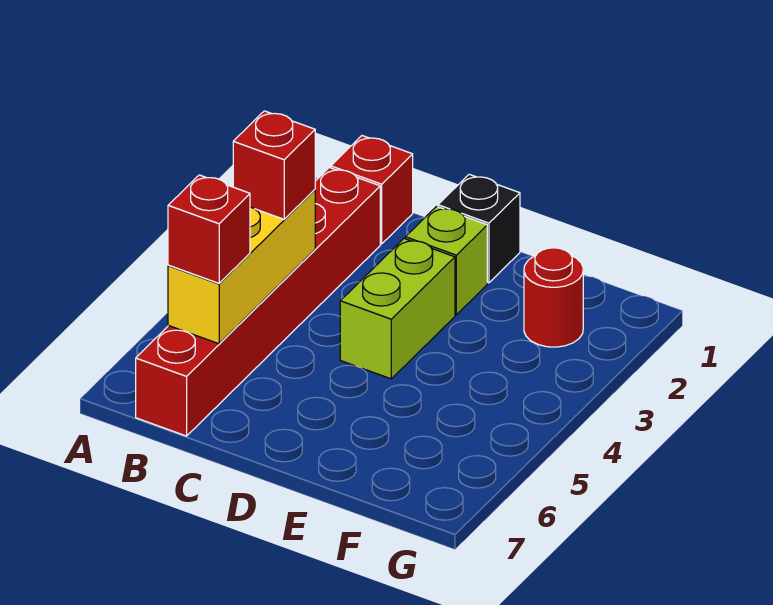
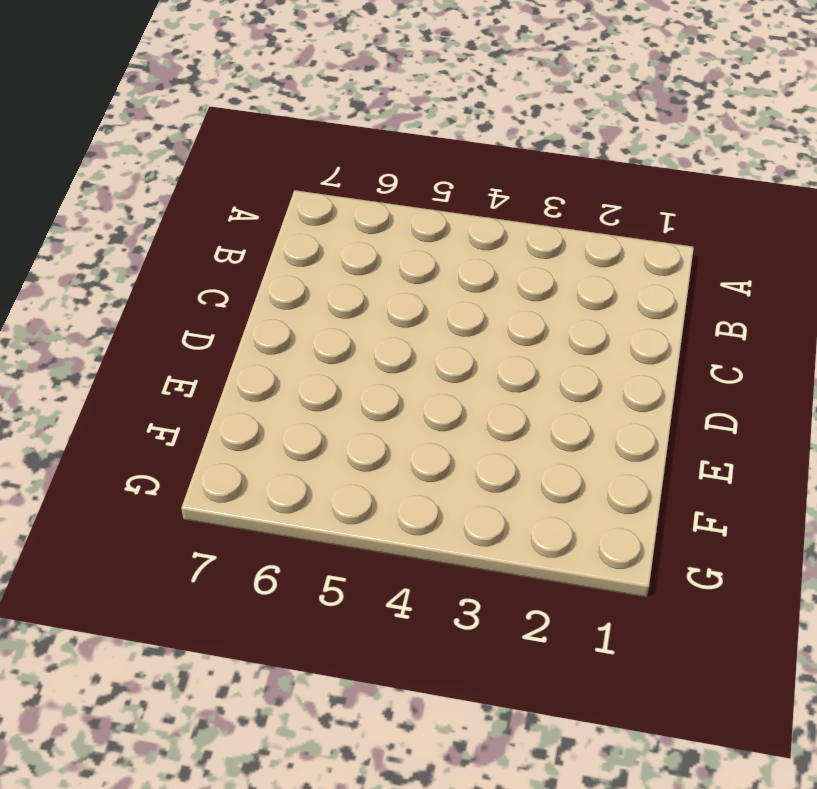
none -> red brick B1 level 1
none -> red brick B2:B7 level 1

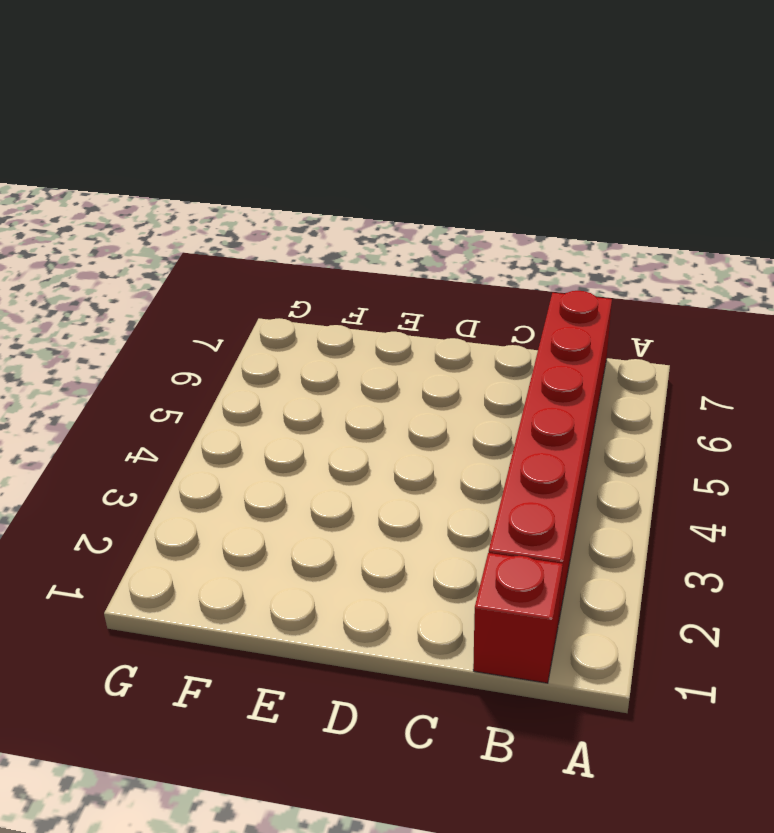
none -> black brick D1 level 1
none -> lime brick D2 level 1

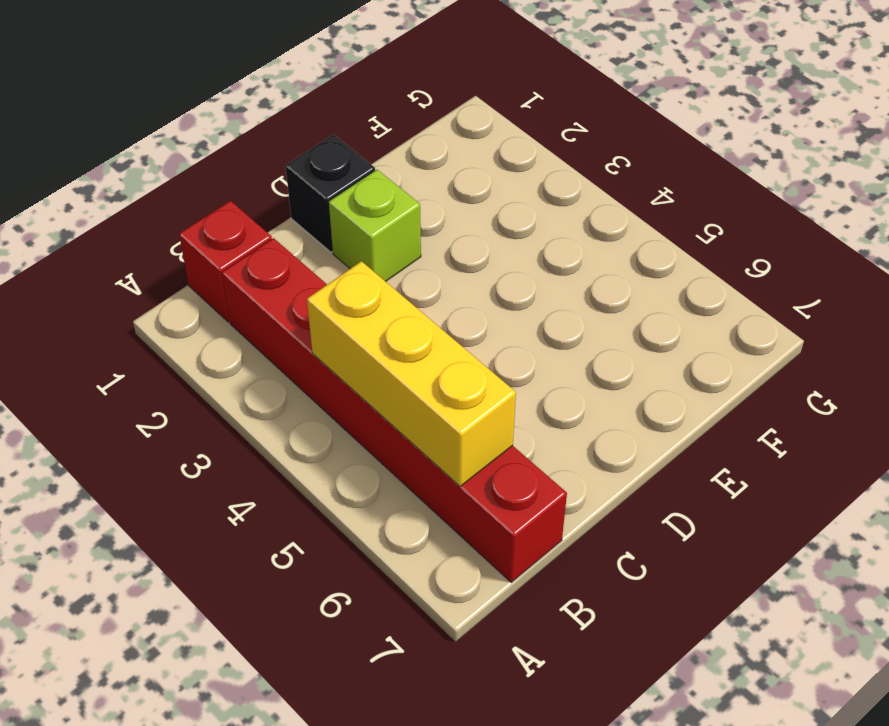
none -> lime brick D3:D4 level 1
none -> red round brick F2 level 1

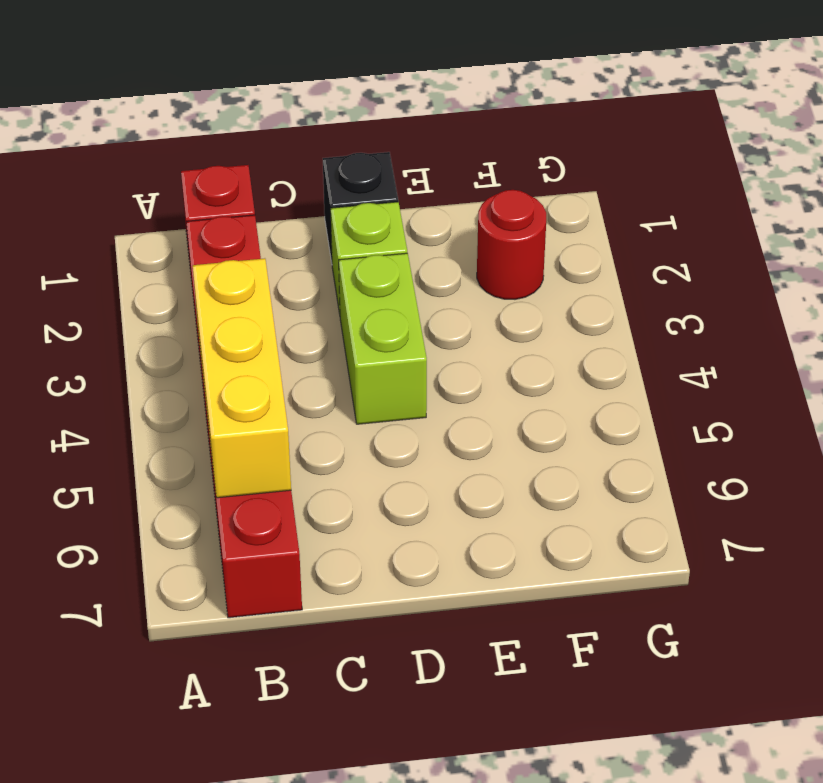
none -> red brick B4 level 3
none -> red brick B6 level 3

